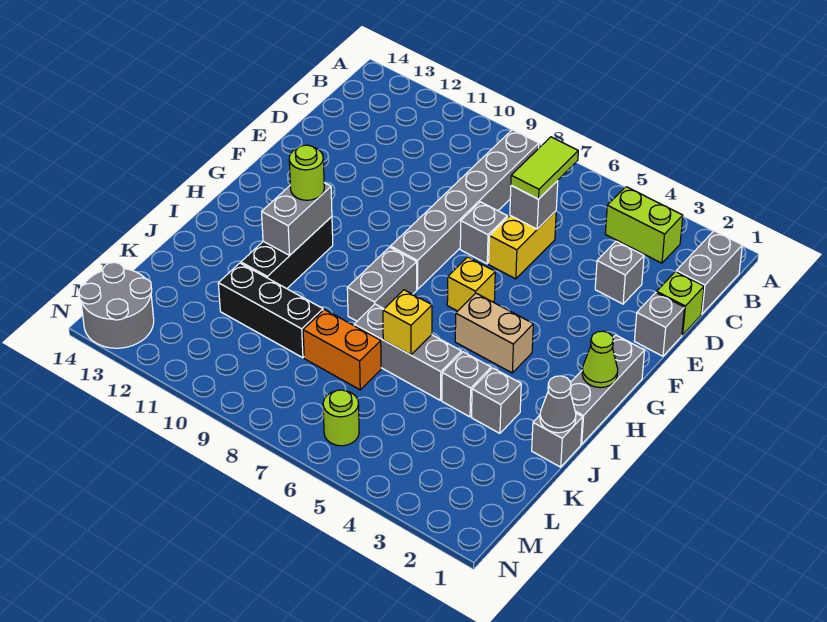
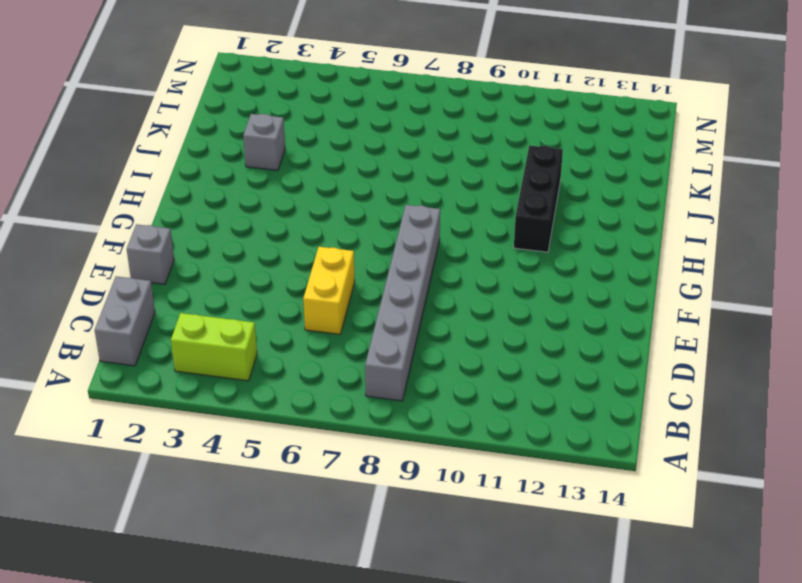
none -> lime brick D1 level 1
none -> grey brick D3 level 1
none -> grey brick E7 level 1

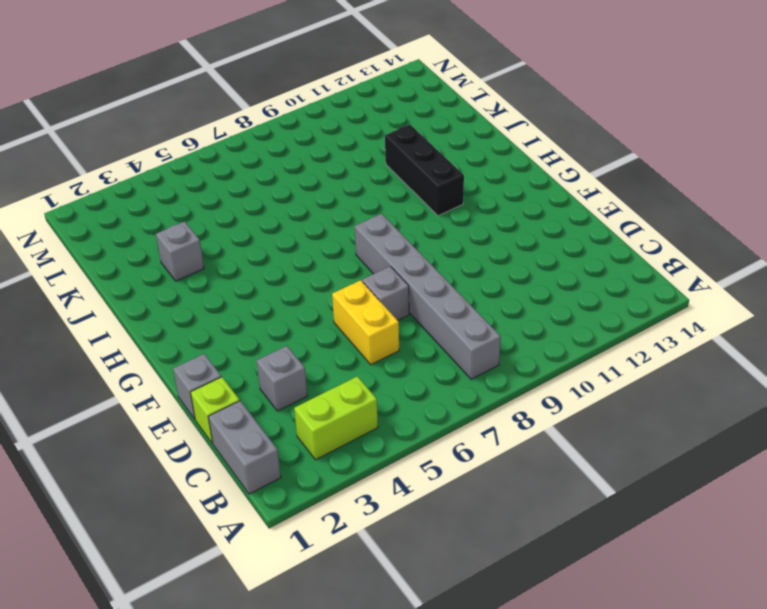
none -> grey brick G1:I1 level 1
none -> yellow brick G6 level 1
none -> tan brick H4:H5 level 1

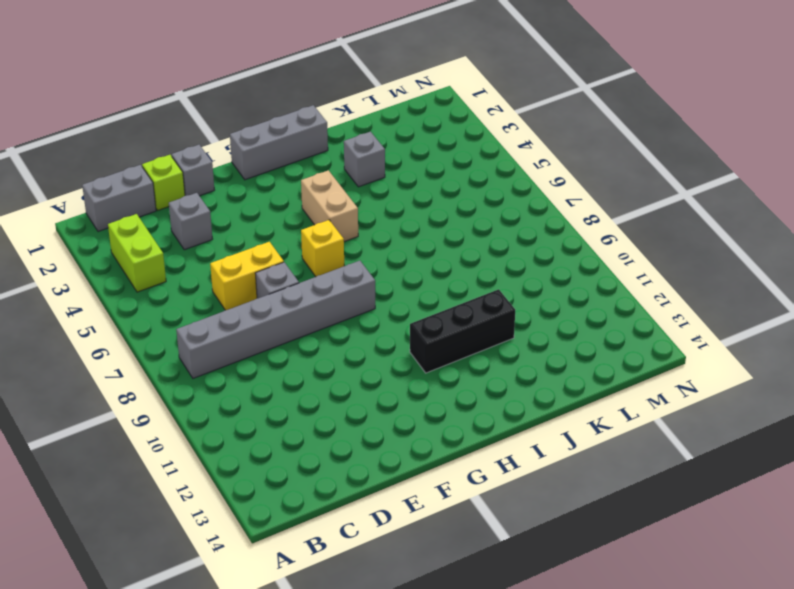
none -> grey brick H8:I8 level 1
none -> grey brick J1 level 1
none -> grey brick J4 level 1

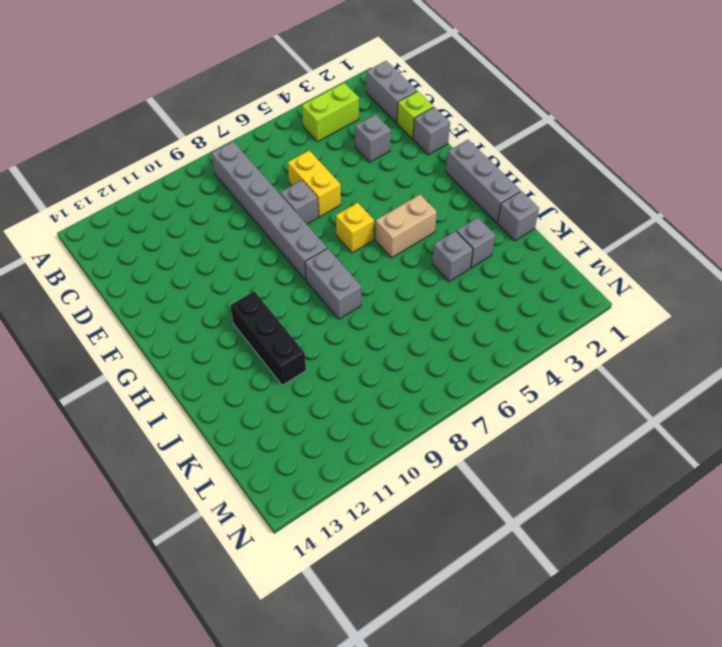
none -> grey brick J5:J7 level 1
none -> orange brick K7:K8 level 1
none -> black brick K9:K11 level 1

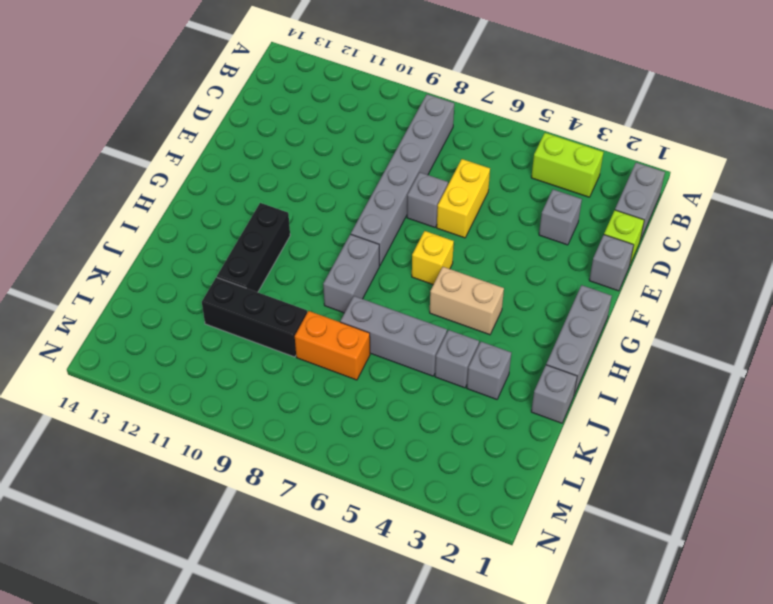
none -> lime round brick M6 level 1
none -> grey round brick M13:N14 level 1
none -> grey brick D6 level 2

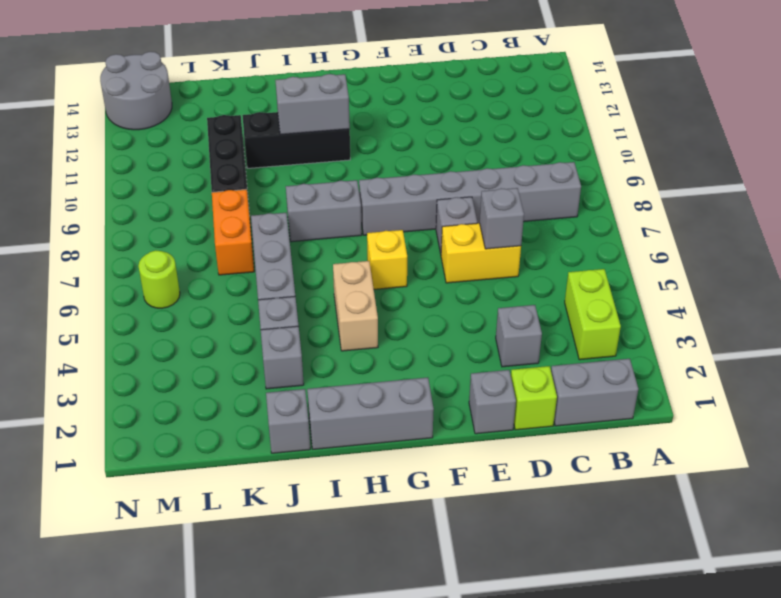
none -> lime cone H1 level 2
none -> grey cone J1 level 2
none -> yellow brick J6 level 2

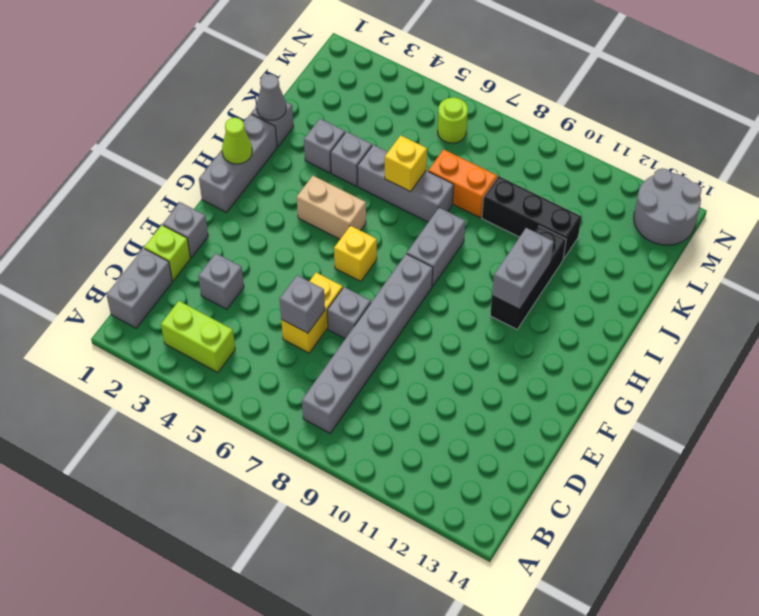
none -> lime tile C6:D6 level 3
none -> lime round brick H11 level 3

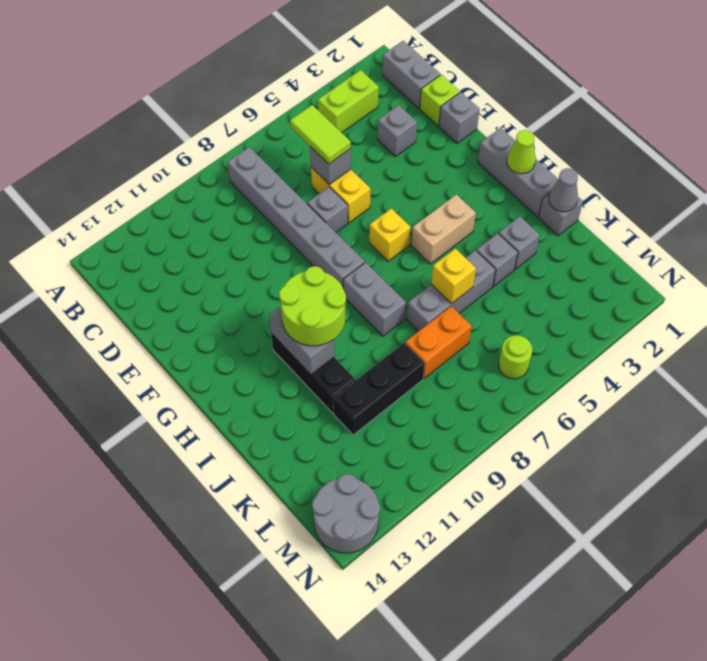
lime round brick H10:I11 level 3 -> lime round brick H11 level 3

